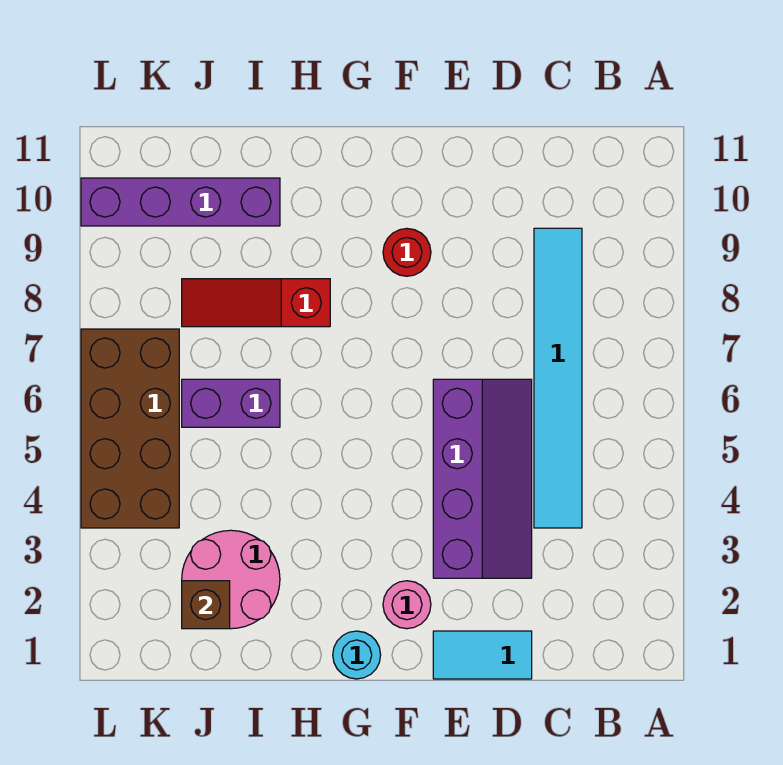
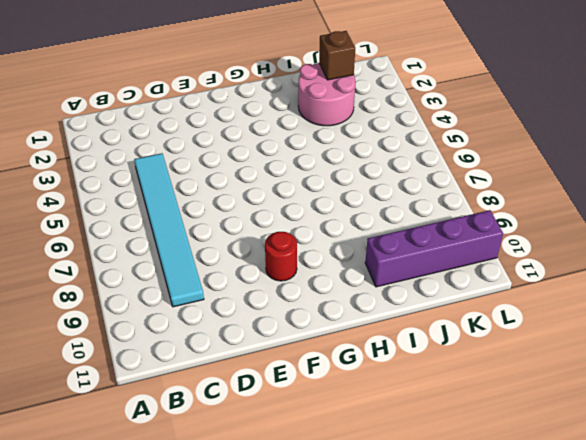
none -> cyan tile D1:E1 level 1
none -> purple slope D3:E6 level 1 top E
none -> pink round brick F2 level 1

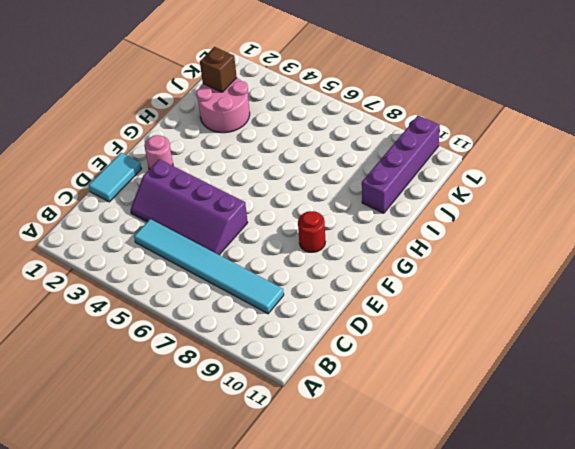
none -> cyan round brick G1 level 1
none -> red slope H8:J8 level 1 top H
none -> purple brick I6:J6 level 1

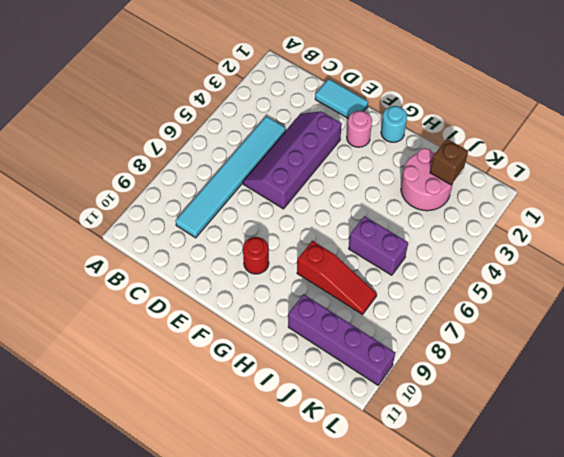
none -> brown brick K4:L7 level 1

